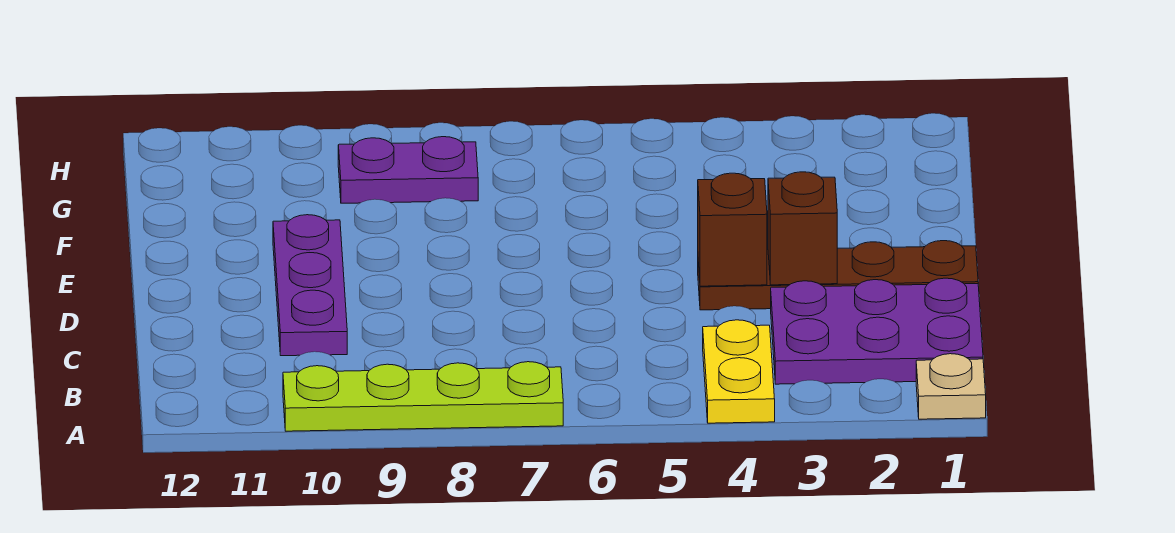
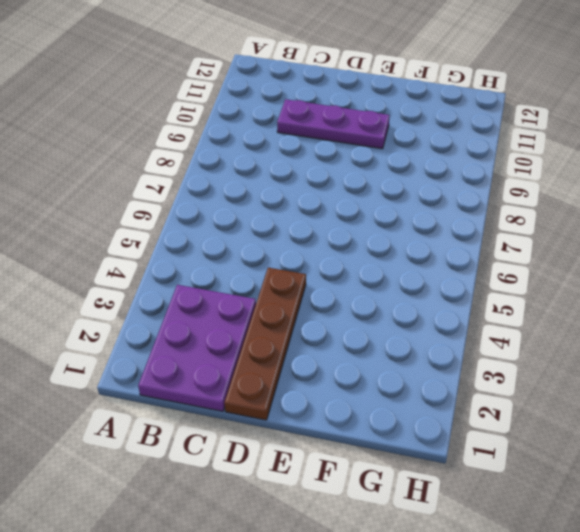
none -> tan plate A1 level 1
none -> yellow plate A4:B4 level 1

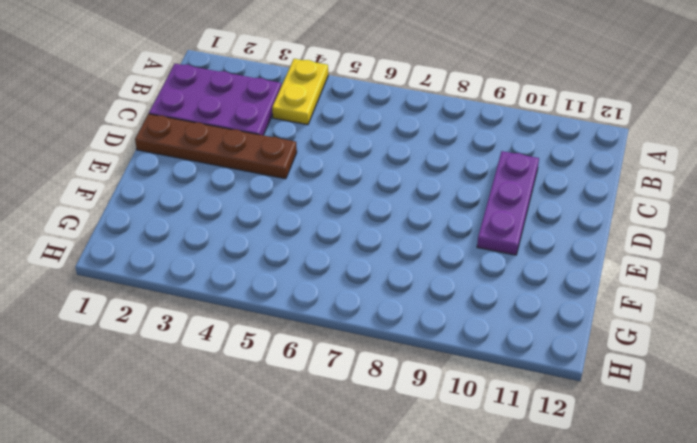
none -> tan plate A1 level 1
none -> lime plate A7:A10 level 1

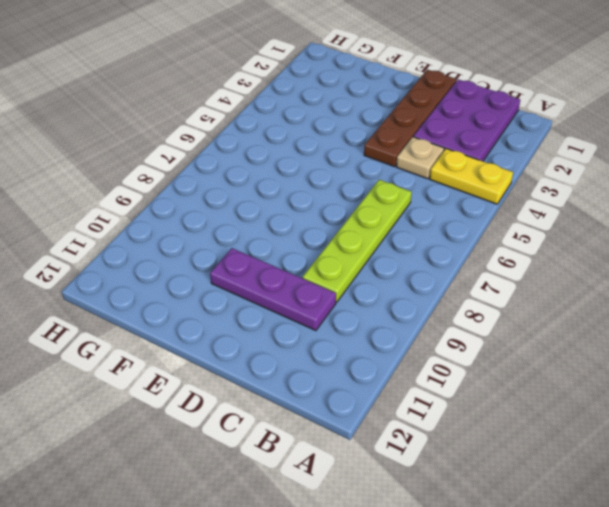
tan plate C4 level 1 -> tan plate A1 level 1
lime plate C6:C9 level 1 -> lime plate A7:A10 level 1
none -> purple plate G8:G9 level 1
none -> brown brick D3 level 2

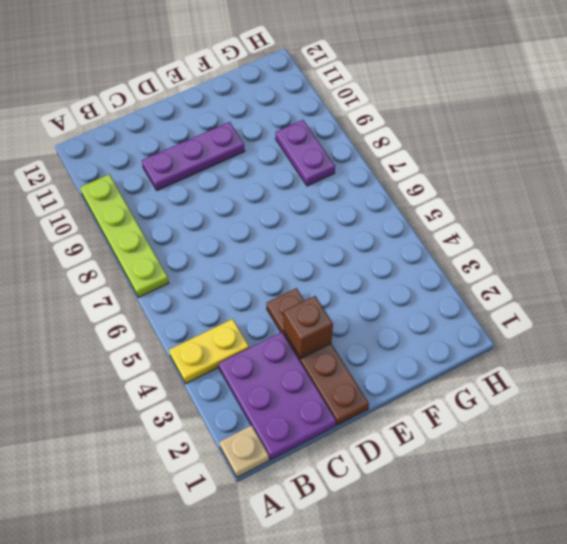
none -> brown brick D4 level 2

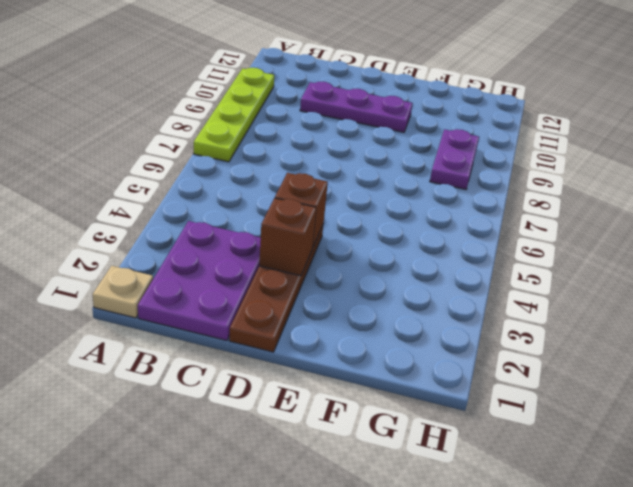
none -> yellow plate A4:B4 level 1

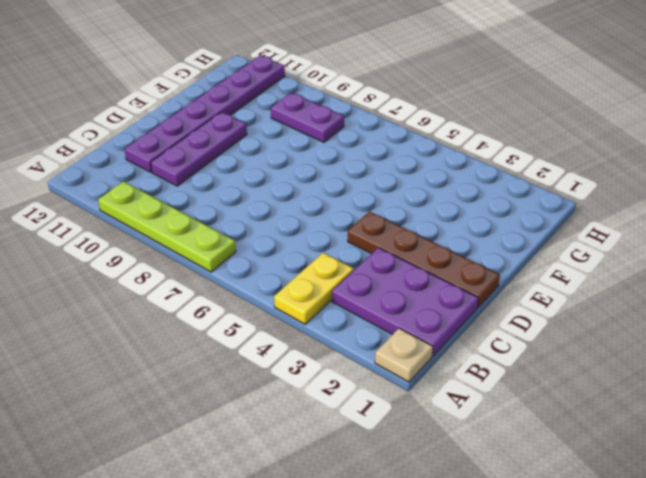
purple plate C11:H11 level 1 -> none
none -> brown brick D3 level 2
none -> brown brick D4 level 2

